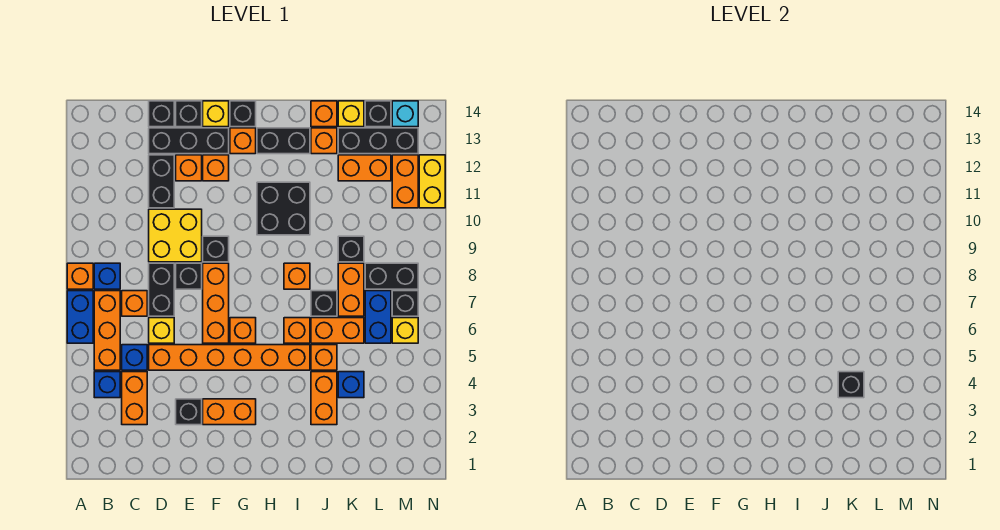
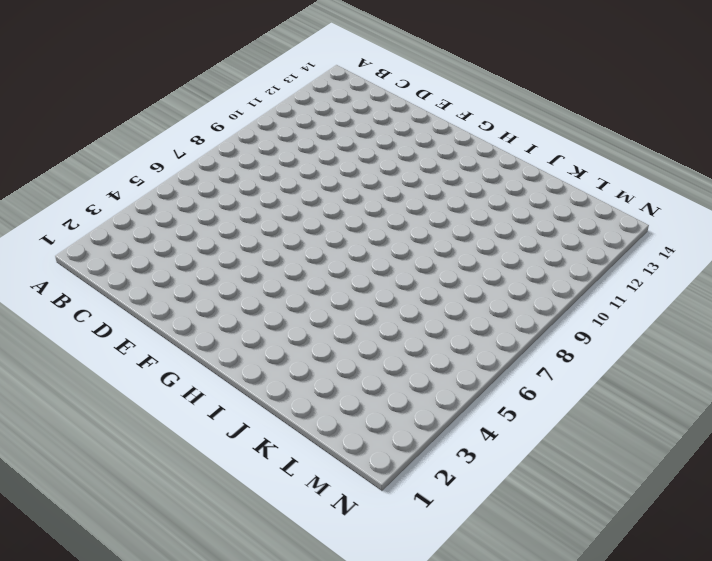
none -> blue brick A6:A7 level 1
none -> orange brick A8 level 1
none -> blue brick B4 level 1
none -> orange brick B5:B7 level 1

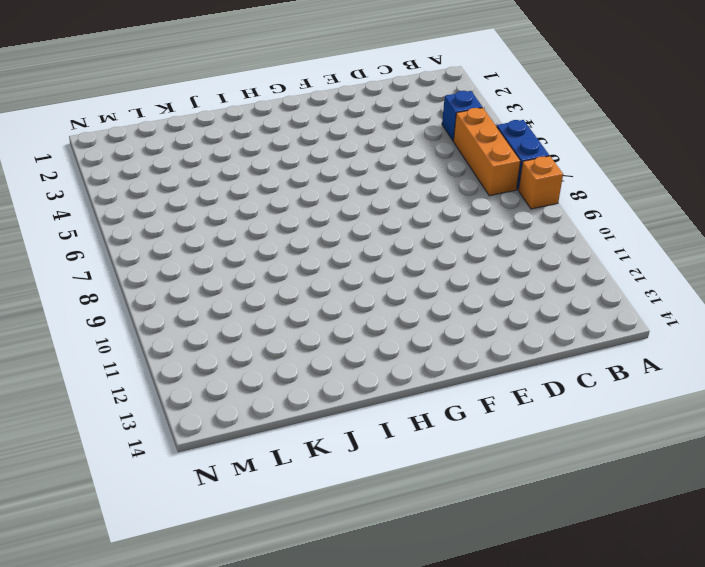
none -> blue brick B8 level 1
none -> orange brick C3:C4 level 1
none -> blue brick C5 level 1
none -> orange brick C7 level 1

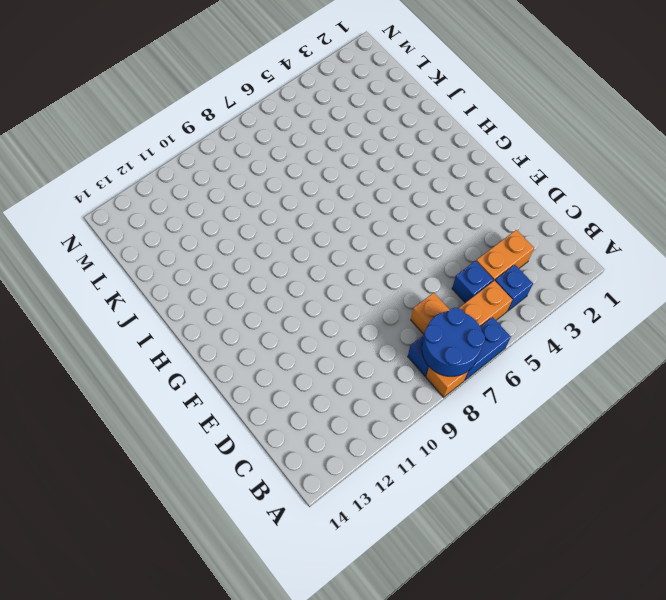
blue round brick A7:B8 level 2 -> none
none -> orange brick D5:I5 level 1
none -> yellow brick D6 level 1
none -> black brick D7:D8 level 1
none -> yellow brick D9:E10 level 1

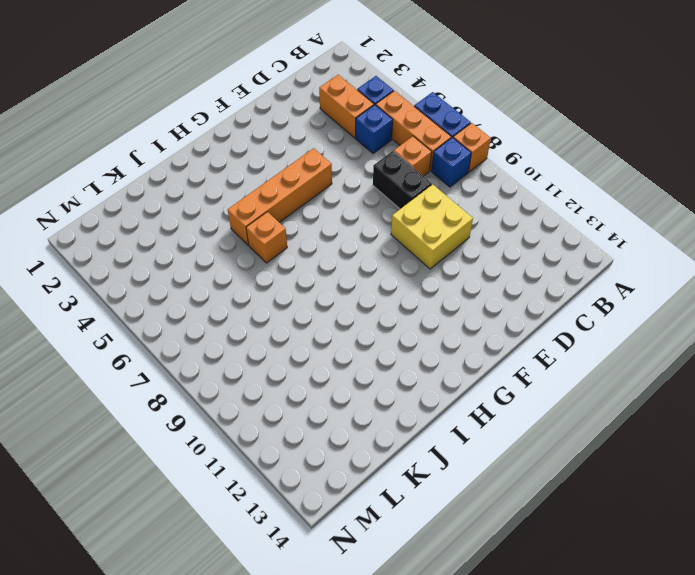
orange brick F5:I5 level 1 -> orange brick D5:I5 level 1
none -> yellow brick D6 level 1
none -> black brick D11:D12 level 1
none -> black brick D13:F13 level 1
none -> black brick D14 level 1

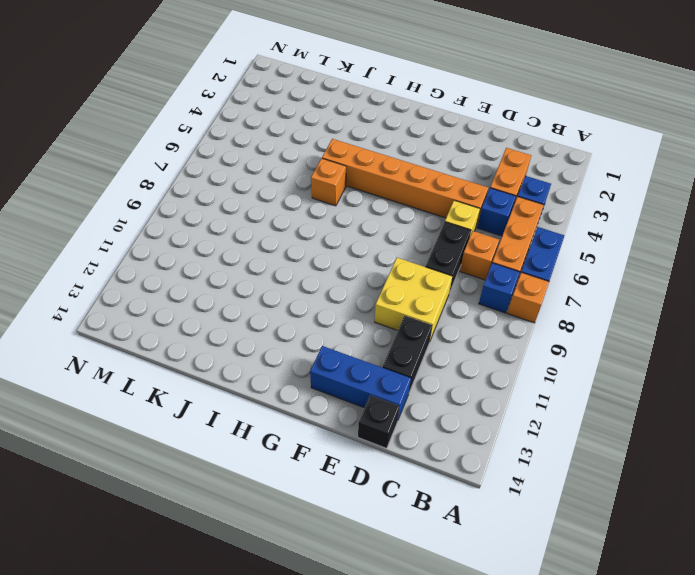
blue brick D13:F13 level 1 -> black brick D13:F13 level 1
none -> black brick E3 level 1
none -> black brick E8 level 1
none -> orange brick E12 level 1
none -> black brick E14 level 1

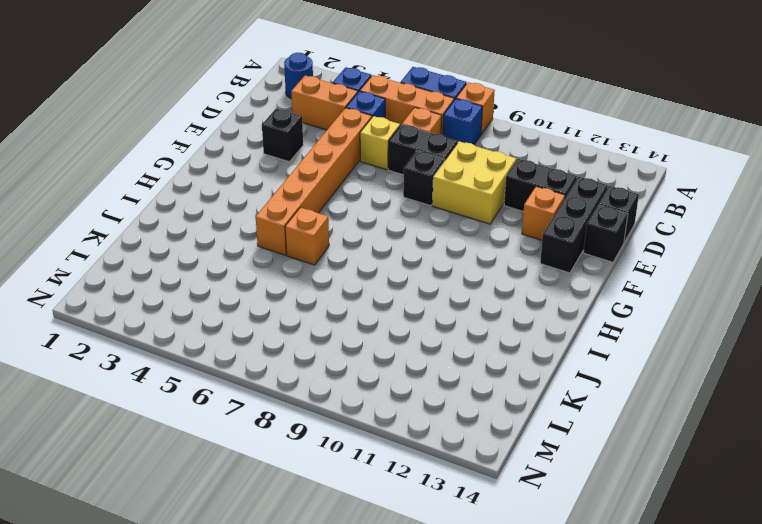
blue round brick B2 level 1 -> none
none -> orange brick F3:G3 level 1
none -> orange brick F6:F8 level 1
none -> black brick F9 level 1
none -> orange brick F12 level 1

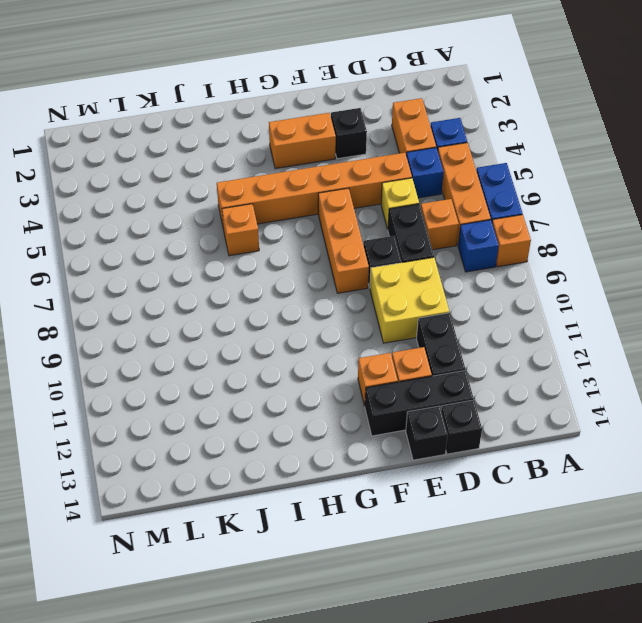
none -> black brick F9 level 1
none -> yellow brick F14 level 1
none -> orange brick G6 level 1
none -> orange brick G13 level 1

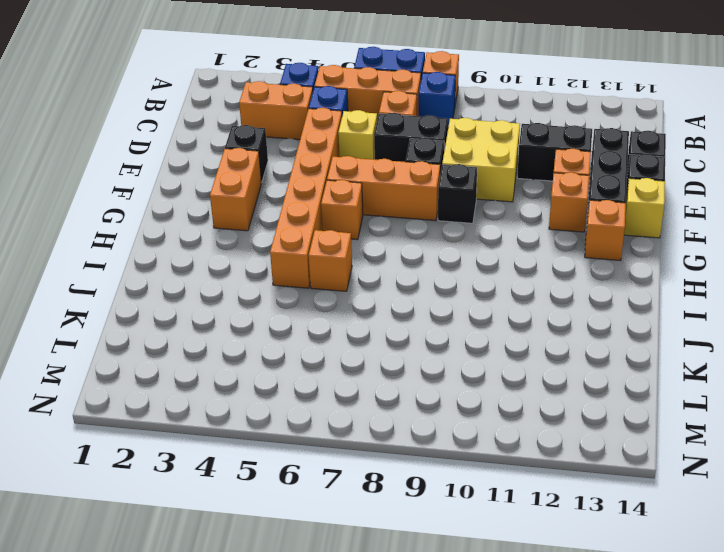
none -> black brick G14 level 1
none -> black brick H10:I11 level 1
none -> black brick H13:I13 level 1
none -> orange brick I8 level 1

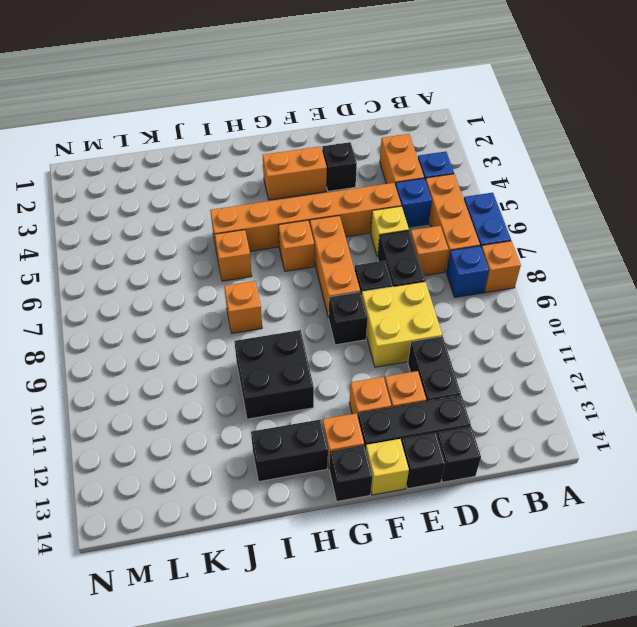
none -> orange brick J3:J4 level 1
none -> orange brick J5 level 1
none -> orange brick J6:K6 level 1
none -> black brick J7 level 1

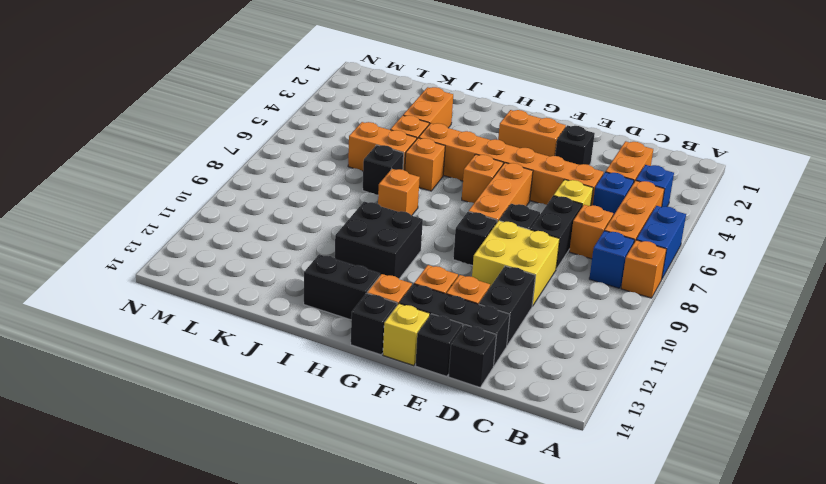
none -> orange brick J13 level 1
none -> orange brick J14 level 1
none -> blue brick K4 level 1
none -> orange brick K7:K8 level 1

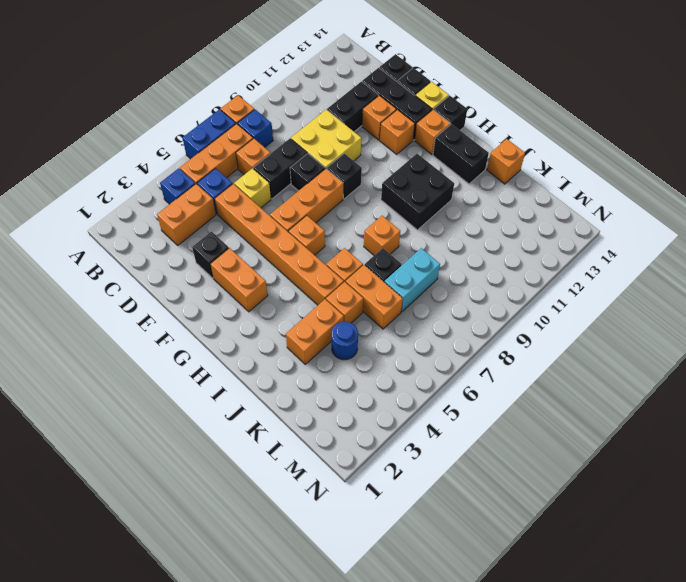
blue round brick K4 level 1 -> blue brick K4 level 1
cyan brick K7:K8 level 1 -> orange brick K7:K8 level 1
none -> orange brick J13 level 1
none -> black brick K9 level 1
none -> orange brick K12:L12 level 1
none -> black brick K13:M13 level 1

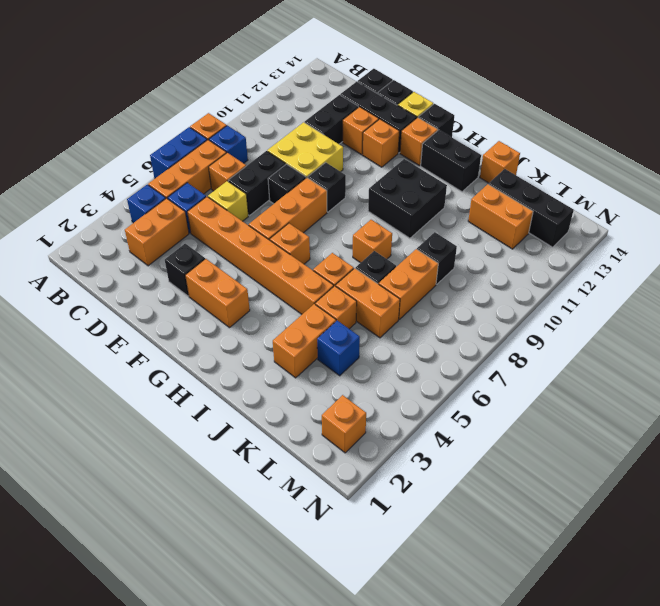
orange brick M2 level 1 -> orange brick J13 level 1
none -> yellow brick K14 level 1
none -> blue brick L6:L7 level 1
none -> black brick L8:M8 level 1
none -> black brick L14 level 1

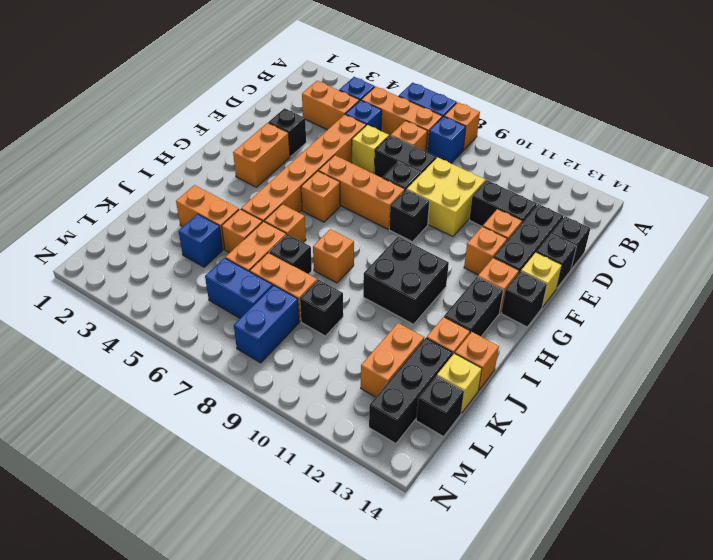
blue brick L8:M8 level 1 -> black brick L8:M8 level 1
none -> yellow brick M6 level 1
none -> black brick M7 level 1
none -> orange brick M11:M12 level 1
none -> cyan brick M14 level 1

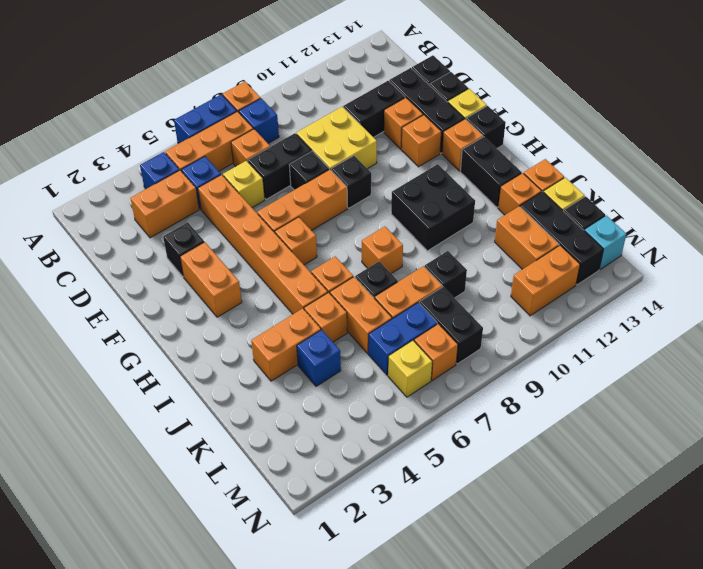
orange brick M7 level 1 -> black brick M7 level 1
none -> yellow brick N11:N12 level 1
none -> black brick K4 level 2

